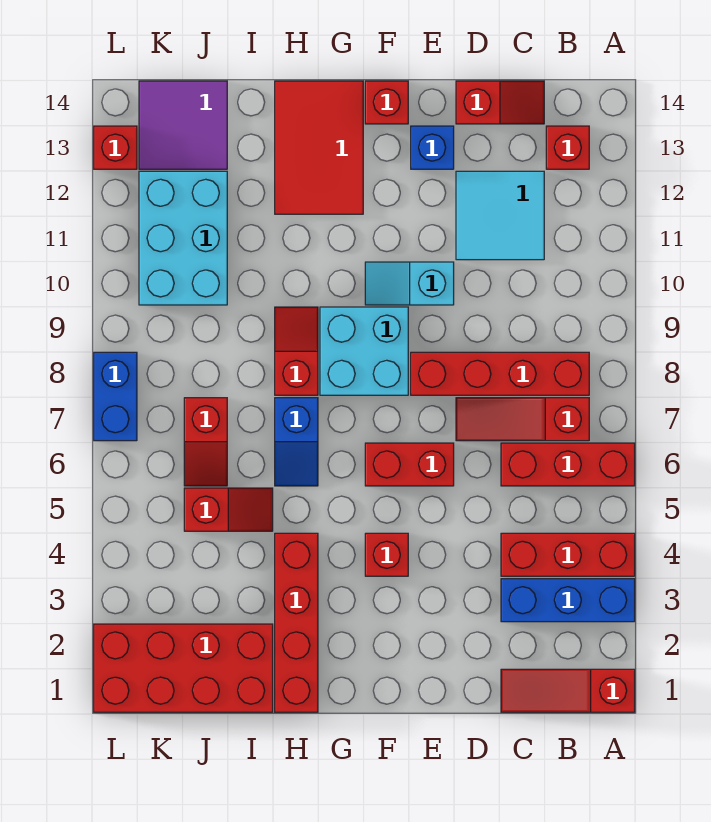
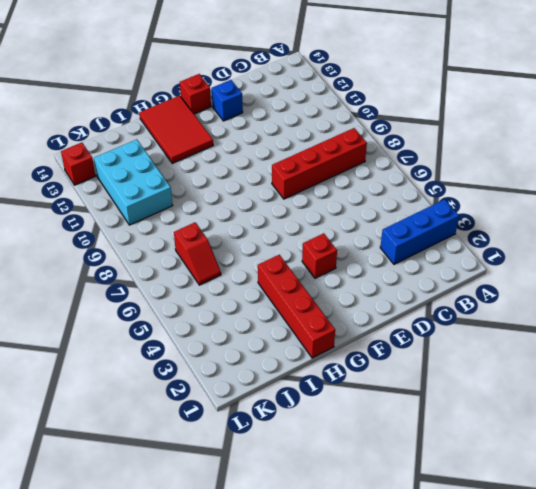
none -> red slope A1:C1 level 1 top A
none -> red brick A4:C4 level 1
none -> red brick A6:C6 level 1

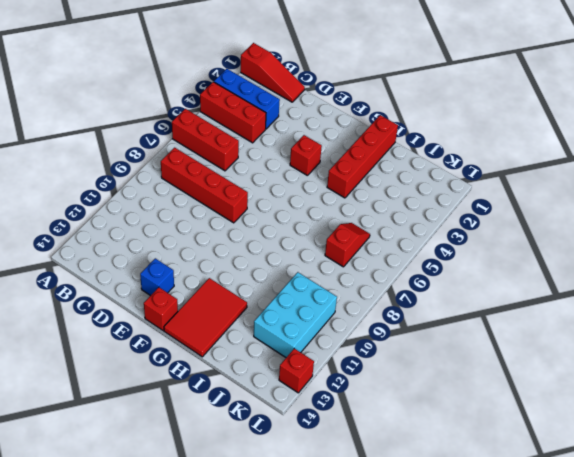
none -> red slope B7:D7 level 1 top B
none -> red brick B13 level 1
none -> cyan tile C11:D12 level 1

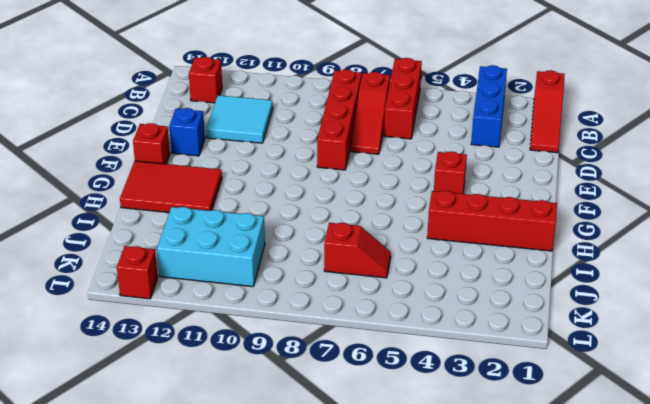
none -> red brick A4:C4 level 1
none -> red slope C14:D14 level 1 top D
none -> red brick E6:F6 level 1

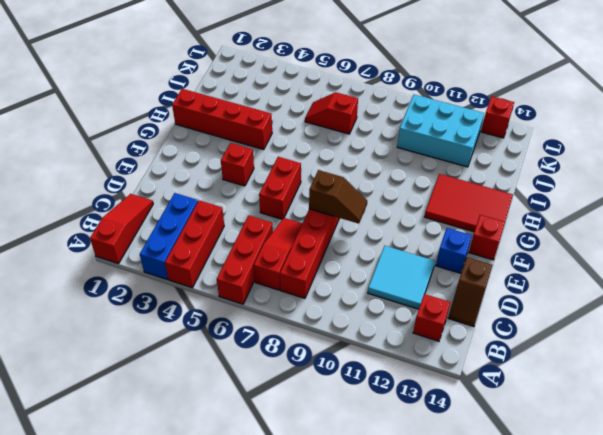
brown slope C14:D14 level 1 top D -> red slope C14:D14 level 1 top D
brown slope E8:E9 level 2 top 8 -> none
none -> cyan slope E10:F10 level 1 top E
none -> cyan brick F8:G9 level 1
none -> blue slope H6:H7 level 1 top 7

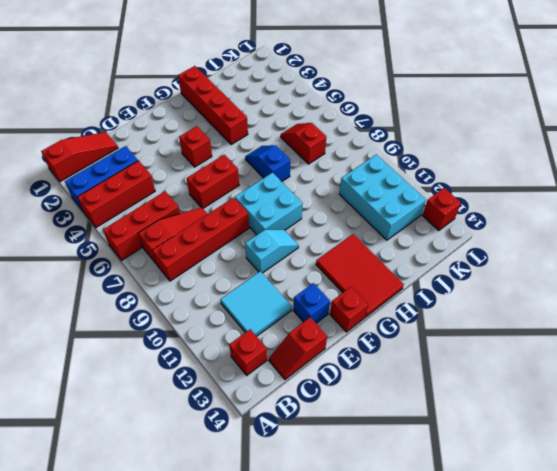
none -> red slope H8:H9 level 1 top 8
none -> red brick I1:L2 level 1
none -> red slope I5:J5 level 1 top J

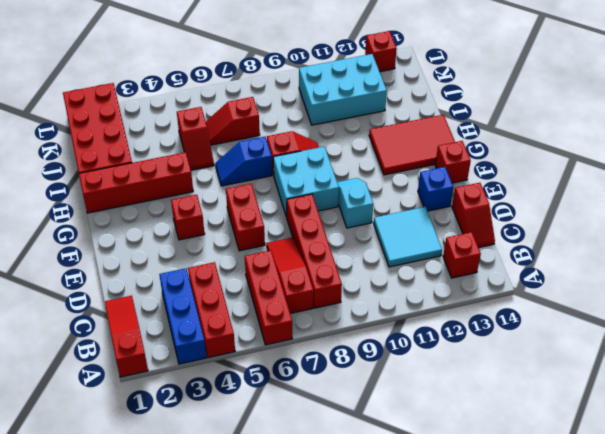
none -> purple tile J13:K14 level 1
none -> blue brick L7:L8 level 1

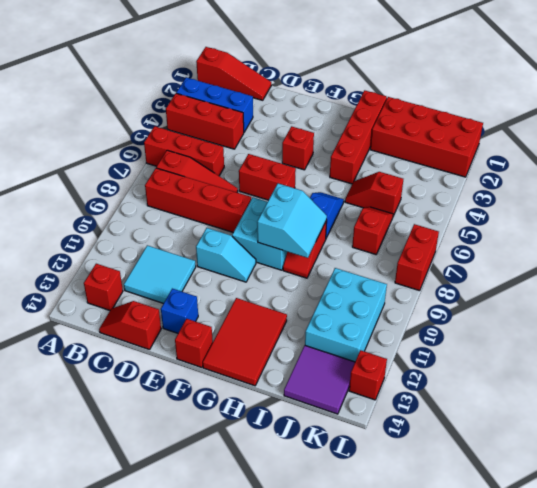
cyan slope G8:H9 level 2 top G -> none
red brick L7:L8 level 1 -> blue brick L7:L8 level 1

